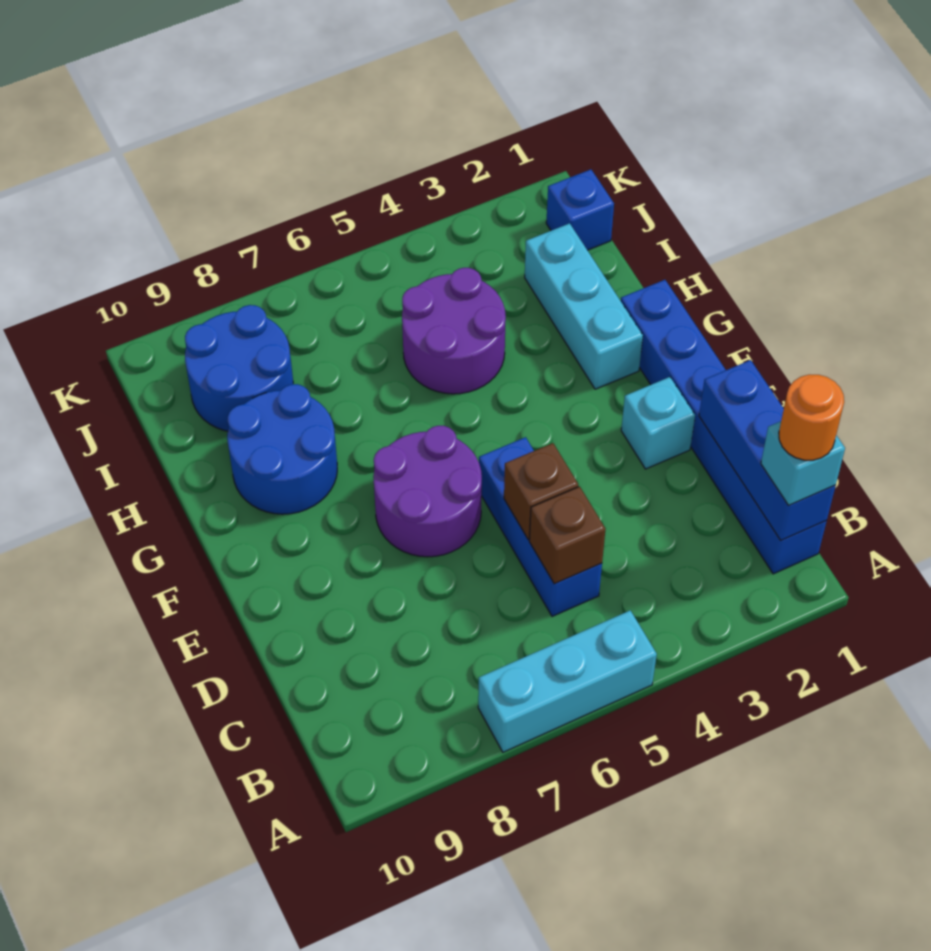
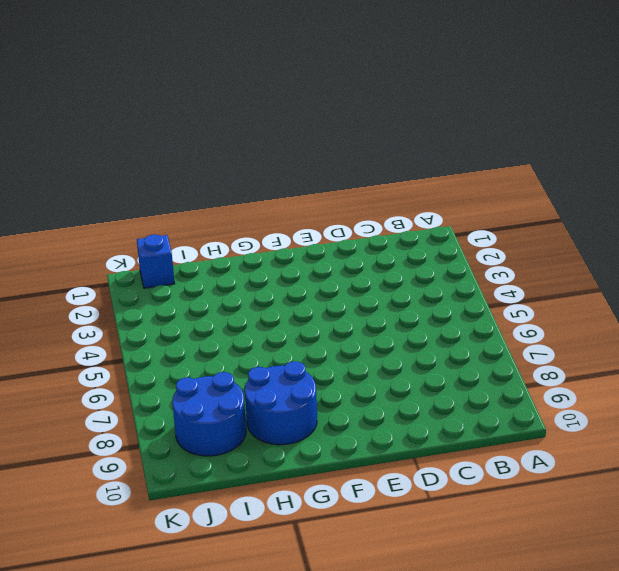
none -> cyan brick A5:A7 level 1
none -> blue brick B1:G1 level 1
none -> blue brick C5:E5 level 1

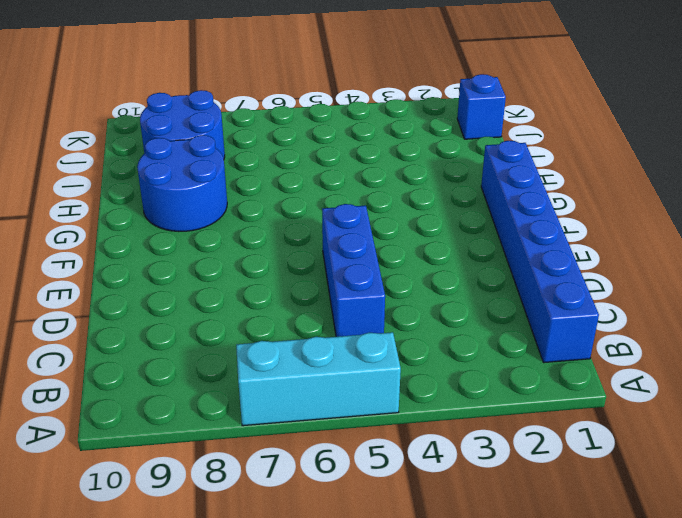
none -> cyan brick E2 level 1
none -> purple round brick E6:F7 level 1
none -> cyan brick G2:I2 level 1

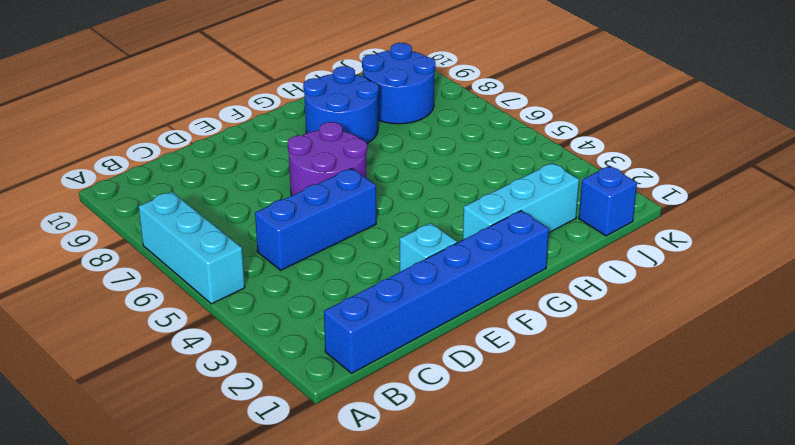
none -> purple round brick H4:I5 level 1
none -> blue brick B1:D1 level 2
none -> brown brick C5 level 2

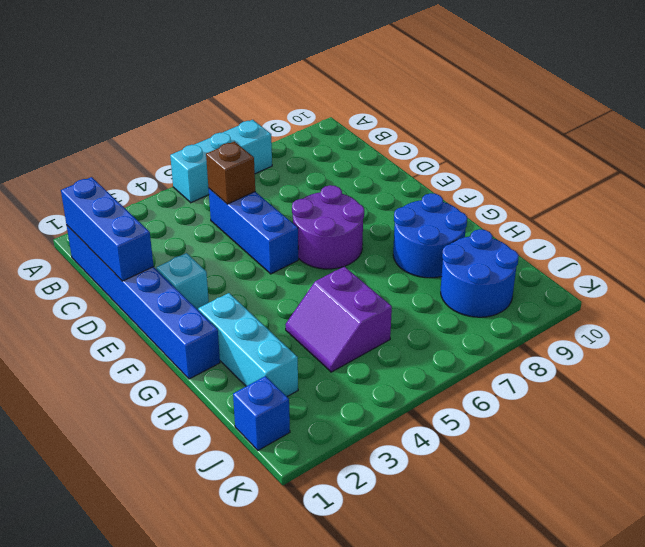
purple slope H4:I5 level 1 top 5 -> purple round brick H4:I5 level 1
none -> brown brick D5 level 2
none -> cyan brick B1 level 3
none -> orange round brick B1 level 4

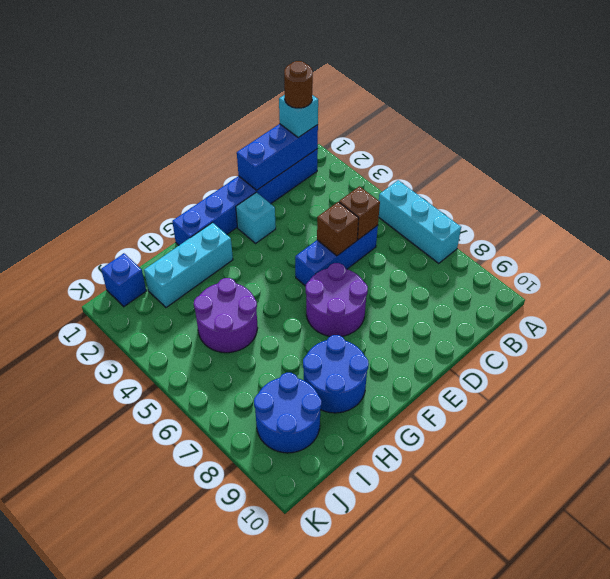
brown round brick B1 level 4 -> orange round brick B1 level 4

